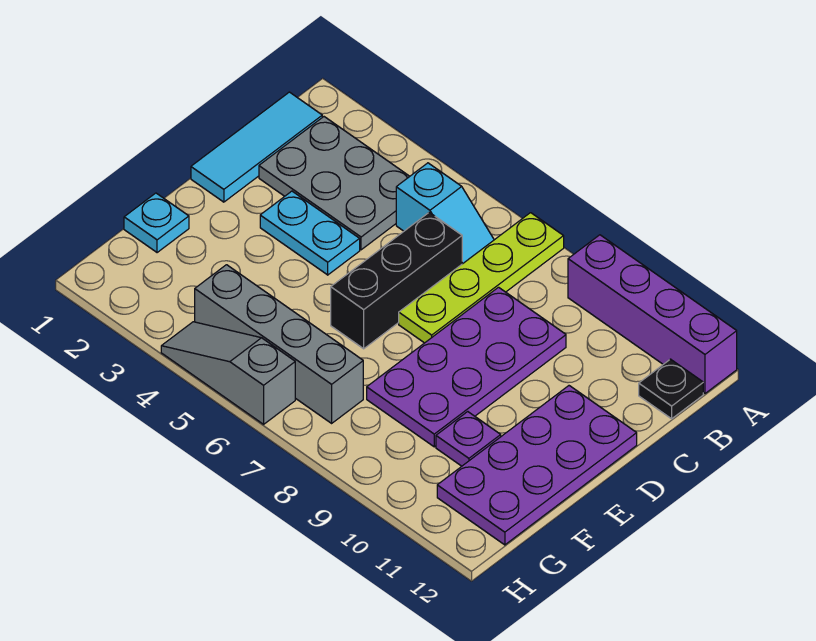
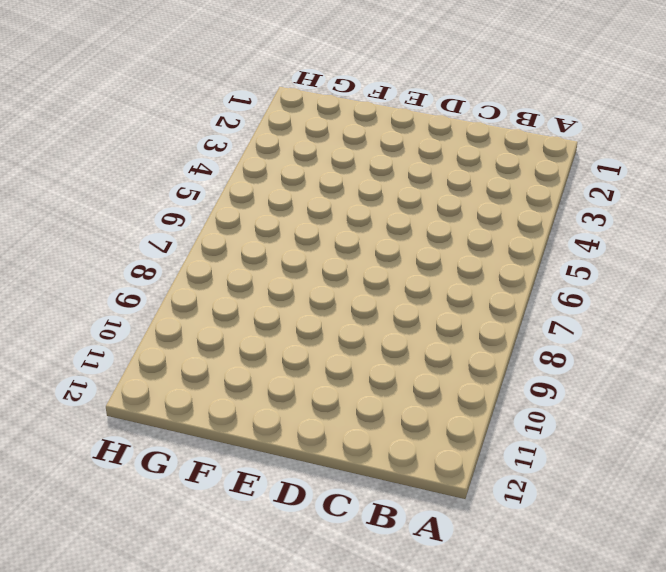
none -> lime plate A7:D7 level 1
none -> purple brick A9:A12 level 1
none -> cyan tile B1:D1 level 1

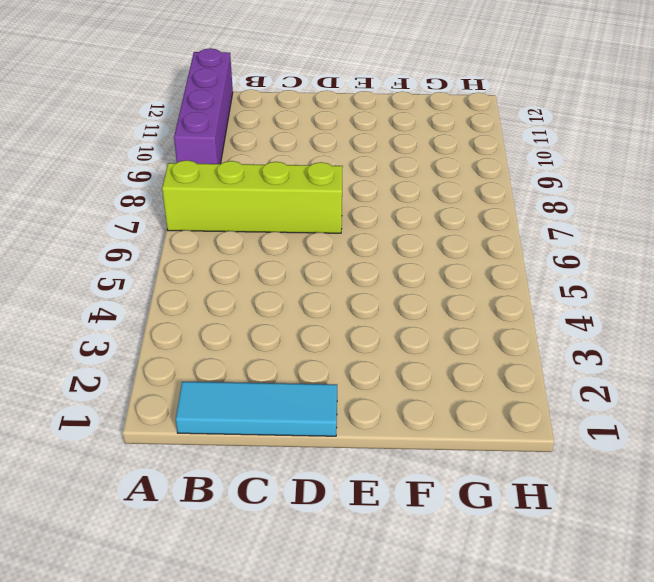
lime brick A7:D7 level 1 -> lime plate A7:D7 level 1
none -> grey plate B2:C4 level 1
none -> cyan slope B5:B6 level 1 top 5
none -> black plate B12 level 1

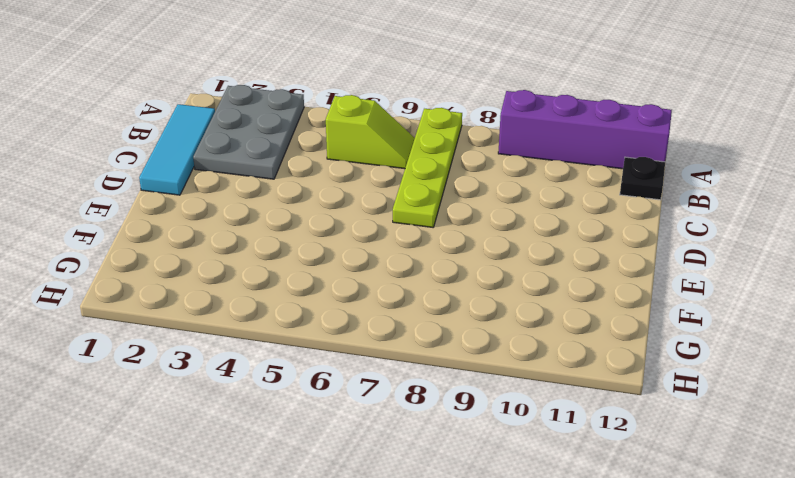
grey plate A2:C3 level 1 -> grey plate B2:C4 level 1
lime slope B5:B6 level 1 top 5 -> cyan slope B5:B6 level 1 top 5
none -> black brick C6:E6 level 1
none -> purple plate C8:F9 level 1
none -> cyan plate D3:D4 level 1

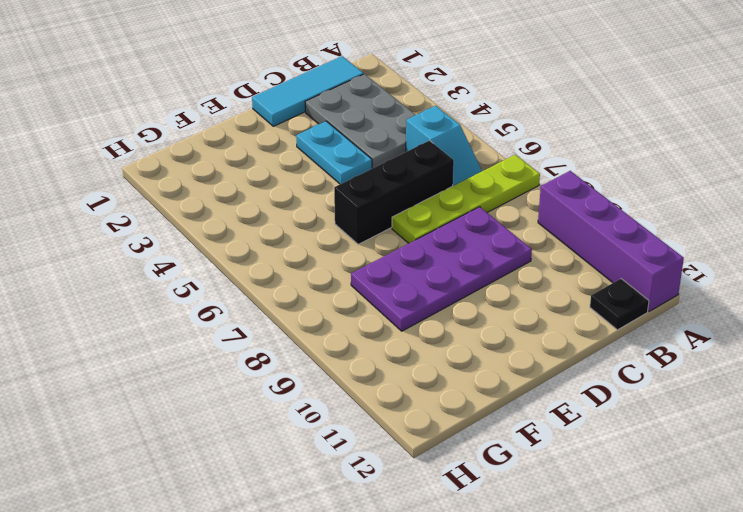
none -> purple plate D11:G12 level 1
none -> cyan plate F1 level 1
none -> purple plate F10 level 1

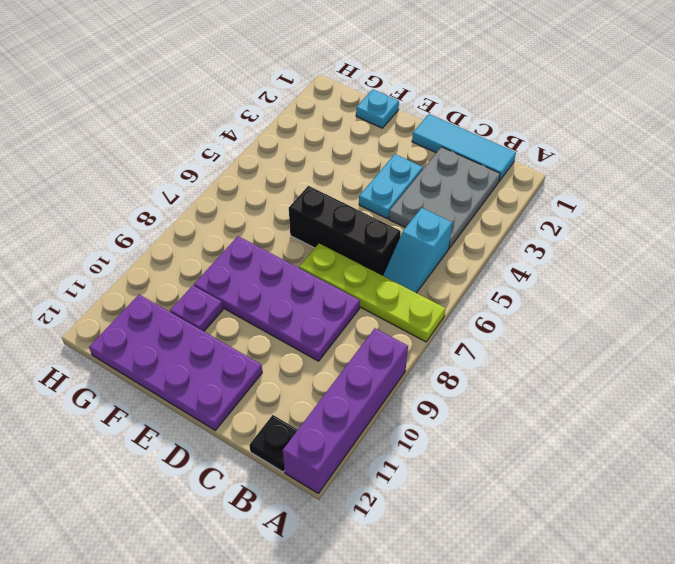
none -> grey brick G4:G7 level 1
none -> grey slope H4:H6 level 1 top 6

